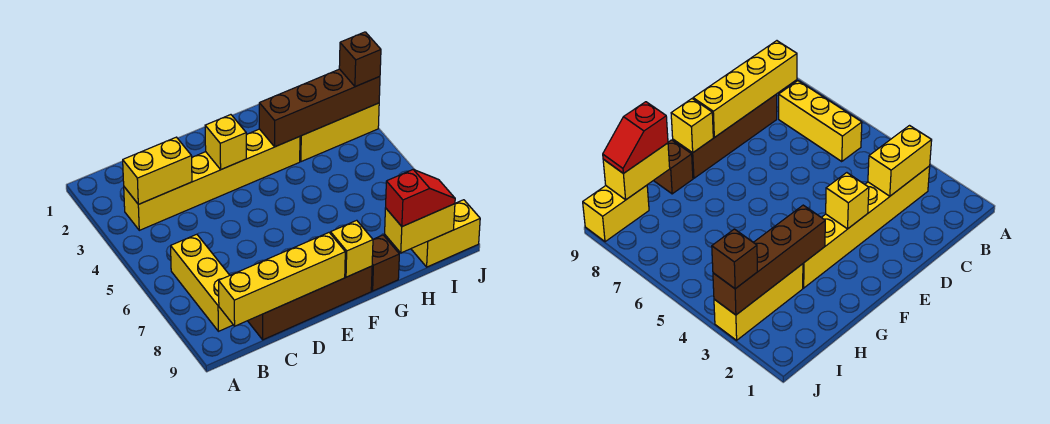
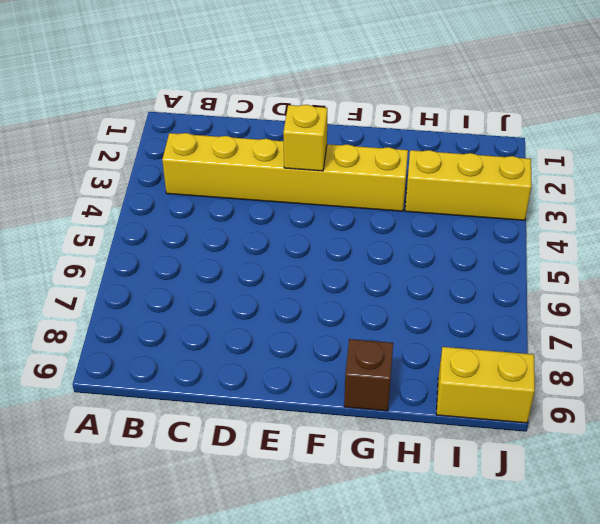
none -> yellow brick B6:B8 level 1
none -> brown brick C9:F9 level 1
none -> yellow brick B3:C3 level 2

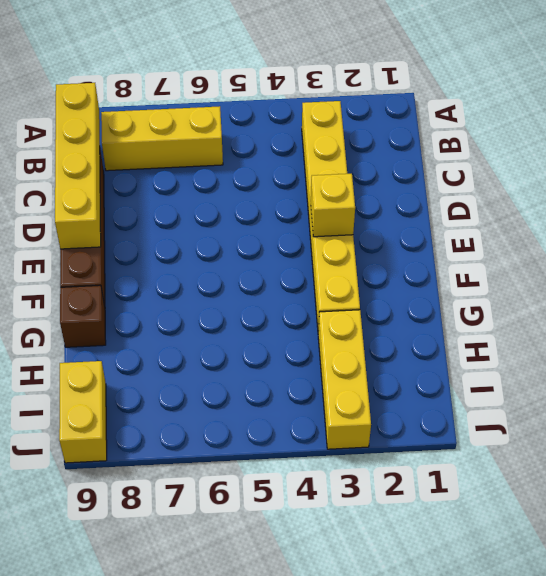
none -> yellow brick B3:C3 level 2
none -> yellow brick F9 level 2
none -> brown brick G3:J3 level 2

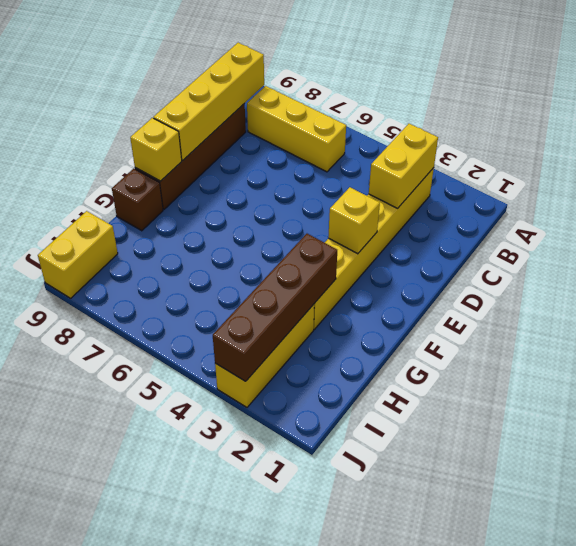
none -> yellow brick H9:I9 level 2
none -> red slope H9:I9 level 3 top H
none -> brown brick J3 level 3

